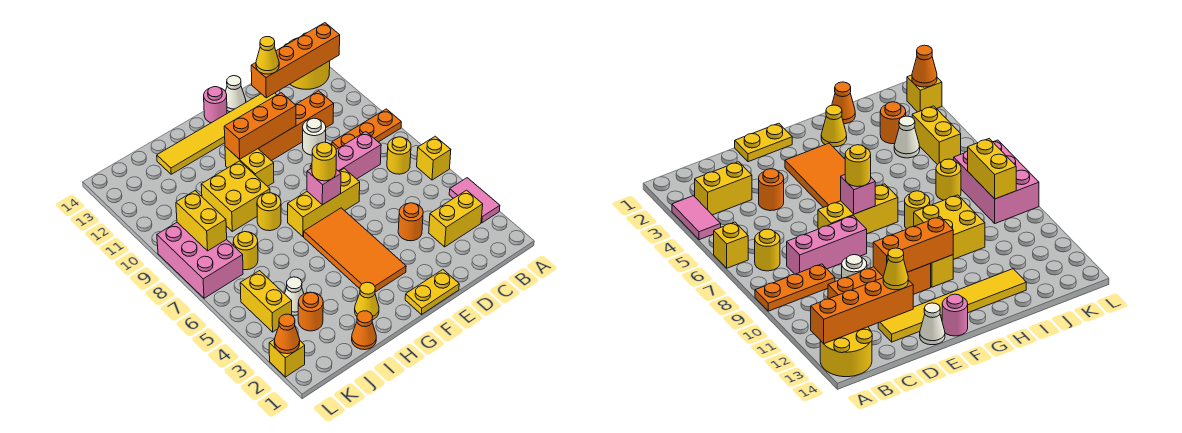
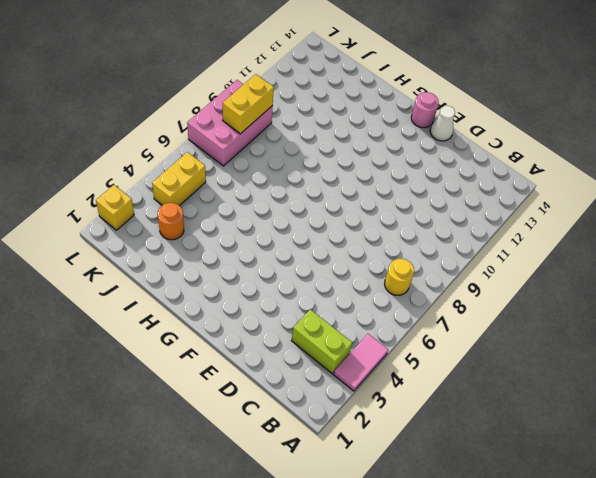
lime brick B3:C3 level 1 -> yellow brick B3:C3 level 1
none -> yellow brick A6 level 1
none -> orange plate A9:C9 level 1
none -> yellow round brick A13:B14 level 1
none -> pink brick C8:E8 level 1

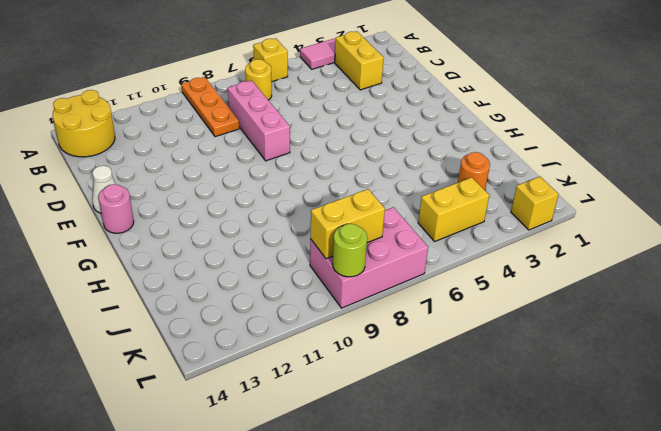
lime round brick L9 level 2 -> none
none -> orange brick C11:F11 level 1
none -> orange round brick D4 level 1
none -> white round brick D10 level 1
none -> yellow tile D13:I13 level 1

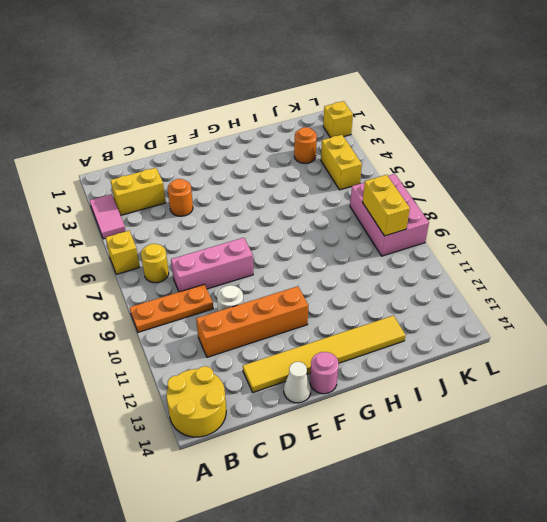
none -> yellow plate E1:F1 level 1
none -> yellow brick E7:G7 level 1
none -> orange tile F3:G6 level 1
none -> yellow brick G10:G11 level 1

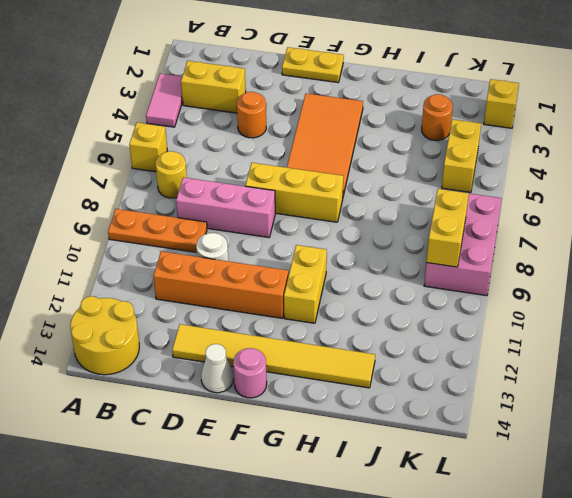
none -> yellow cone H2 level 1
none -> yellow round brick H8 level 1
none -> yellow brick H9:I10 level 1
none -> orange cone I1 level 1

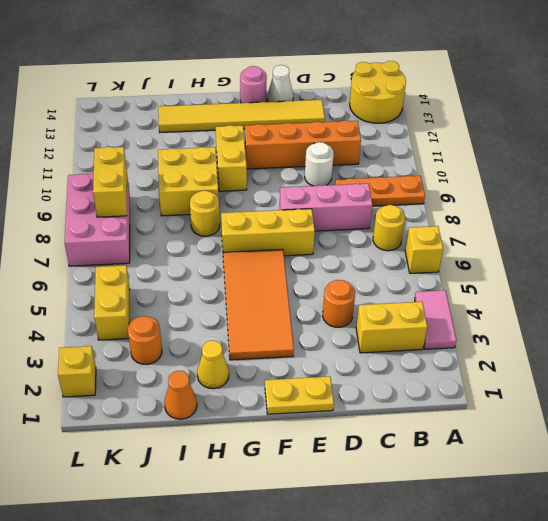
none -> white cone J4 level 1
none -> yellow round brick J7 level 1
none -> orange brick A13:D13 level 2
none -> orange brick E11:G11 level 2

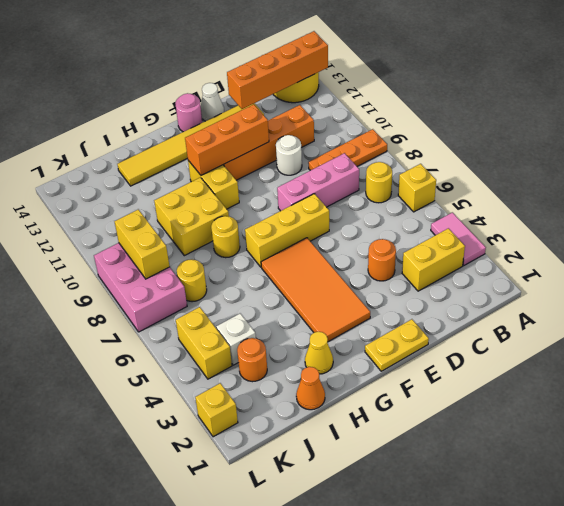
white brick J4 level 1 -> white cone J4 level 1
none -> pink brick F7 level 2
none -> orange cone L2 level 2
none -> yellow cone D13 level 3
none -> yellow round brick F7 level 3

